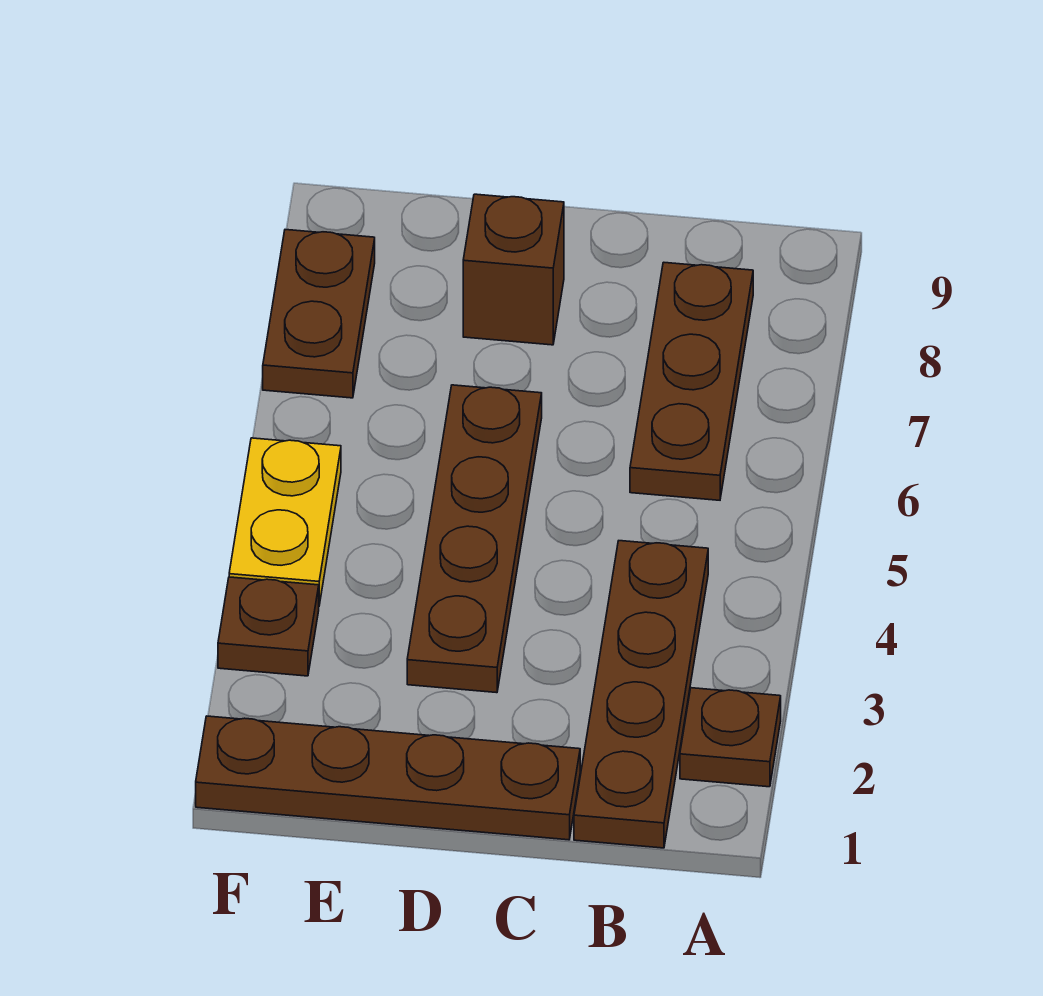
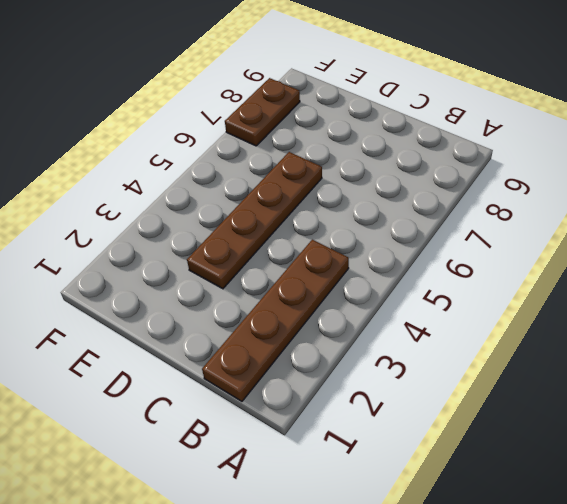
none -> brown plate A2 level 1
none -> brown plate B6:B8 level 1

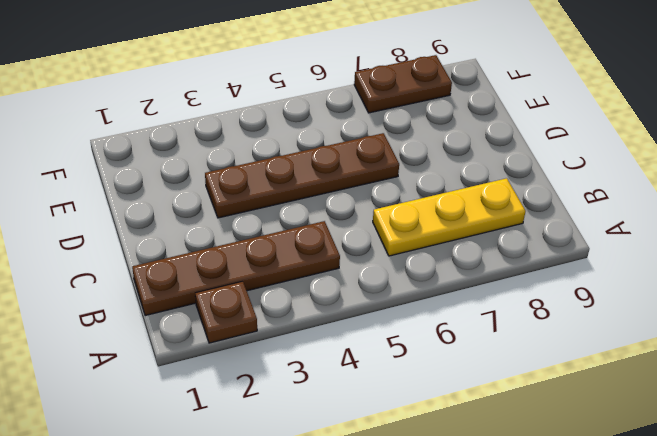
yellow plate B6:B8 level 1 -> brown plate B6:B8 level 1
none -> brown plate C1:F1 level 1
none -> brown brick D8 level 1

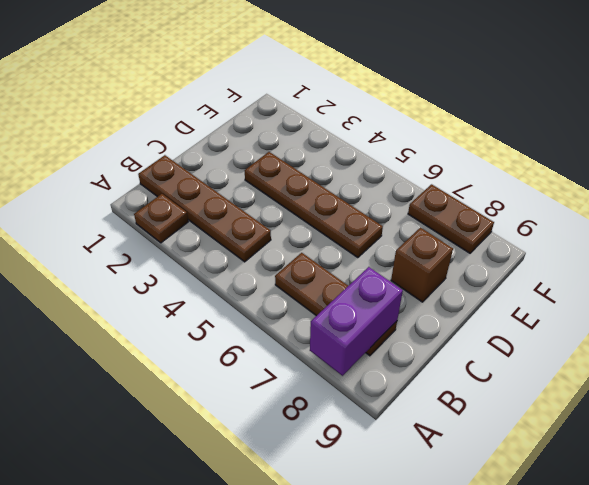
purple brick A8:B8 level 2 -> none
none -> brown plate C1:F1 level 1
none -> brown plate F3 level 1

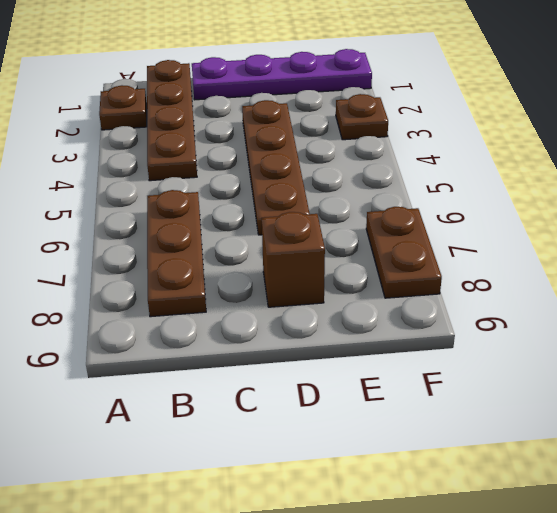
purple plate C1:F1 level 1 -> brown plate C1:F1 level 1
none -> yellow plate F4:F5 level 1

